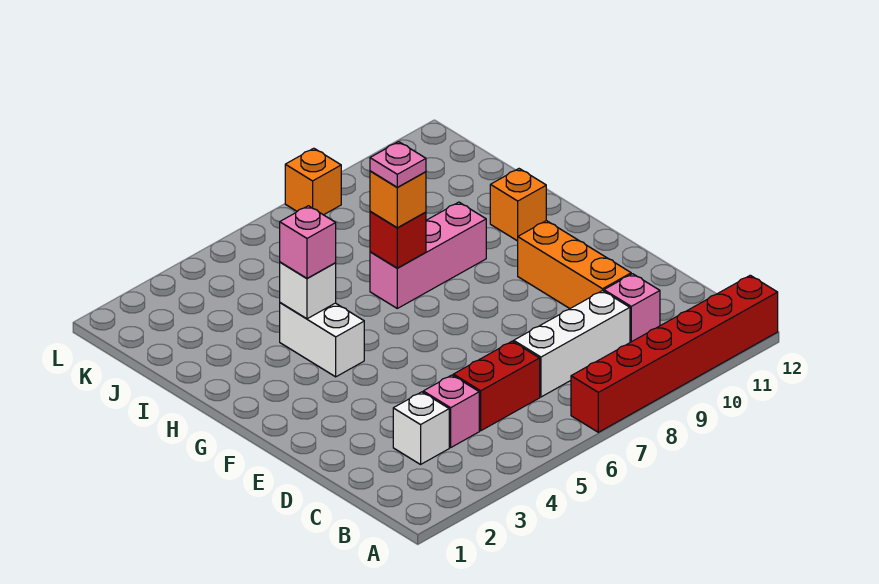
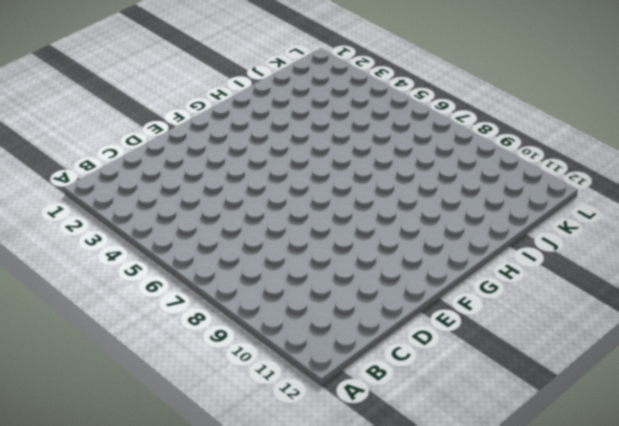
none -> red brick A7:A12 level 1
none -> white brick C3 level 1
none -> pink brick C4 level 1

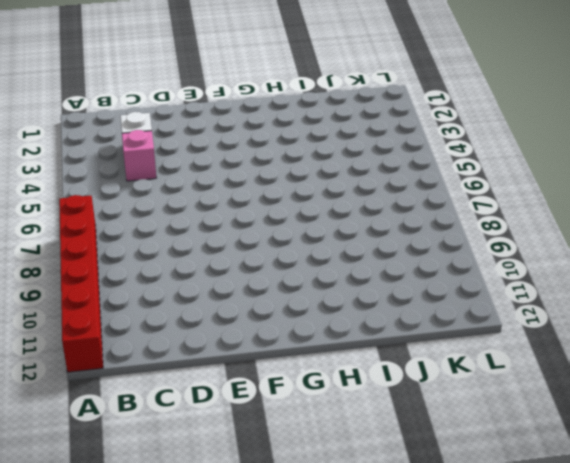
none -> red brick C5:C6 level 1
none -> white brick C7:C9 level 1
none -> pink brick C10 level 1

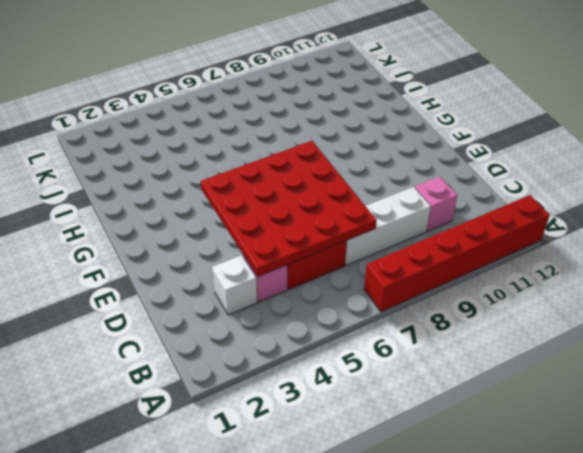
red plate C4:F7 level 2 -> none
none -> orange brick D10:F10 level 1
none -> white brick G4:H4 level 1
none -> pink brick H7:H9 level 1

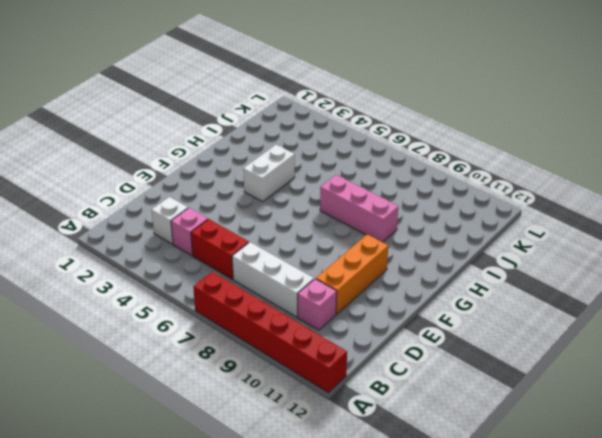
none -> orange brick H11 level 1
none -> orange brick L8 level 1
none -> white brick H4 level 2

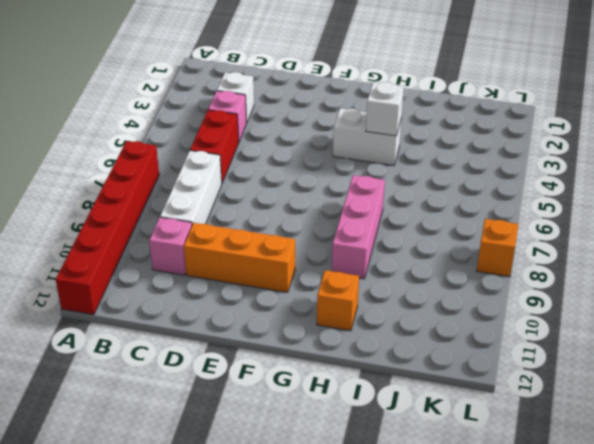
none -> red brick H7 level 2
none -> pink brick H4 level 3
none -> orange brick H7 level 3

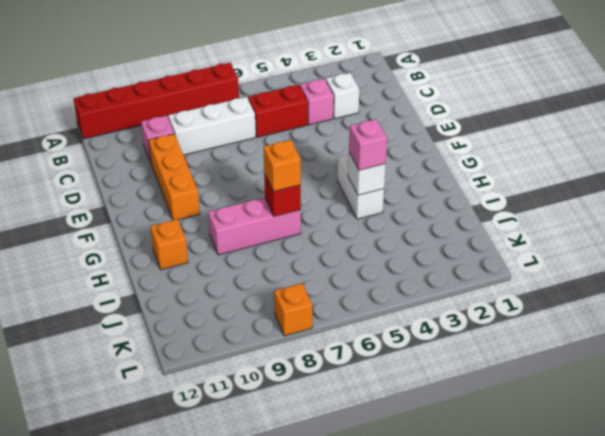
none -> pink plate H7 level 4

